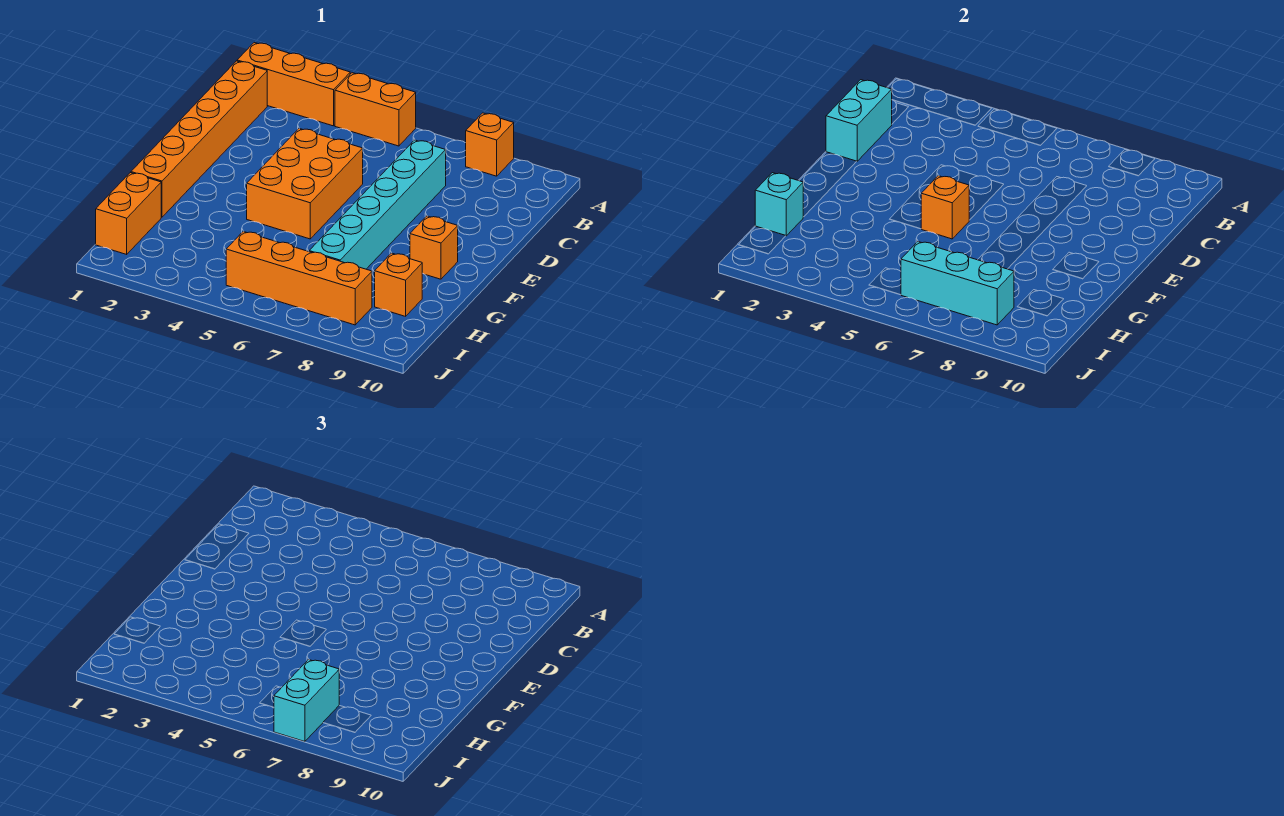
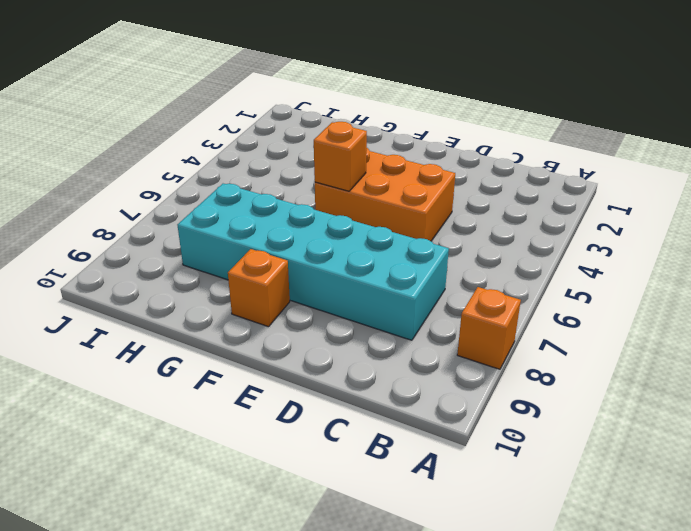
cyan brick C7:H8 level 1 -> cyan brick C7:H7 level 1
none -> orange brick A1:A3 level 1
none -> orange brick A4:A5 level 1
none -> orange brick B1:G1 level 1

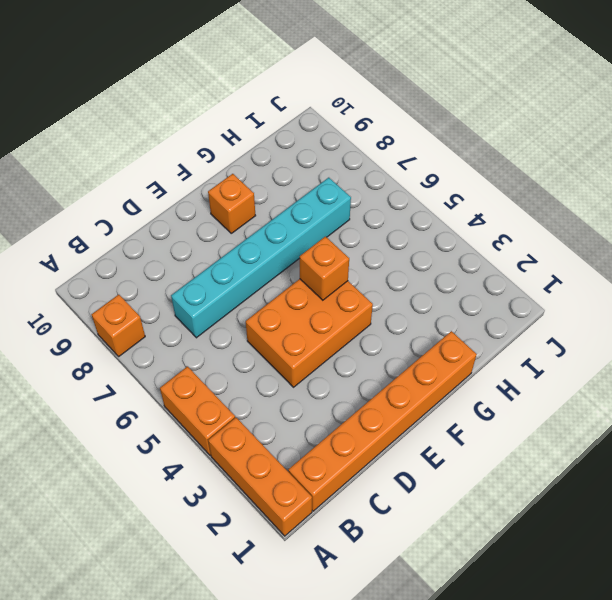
none -> orange brick H1:I1 level 1
none -> orange brick H9 level 1
none -> orange brick I5:I8 level 1

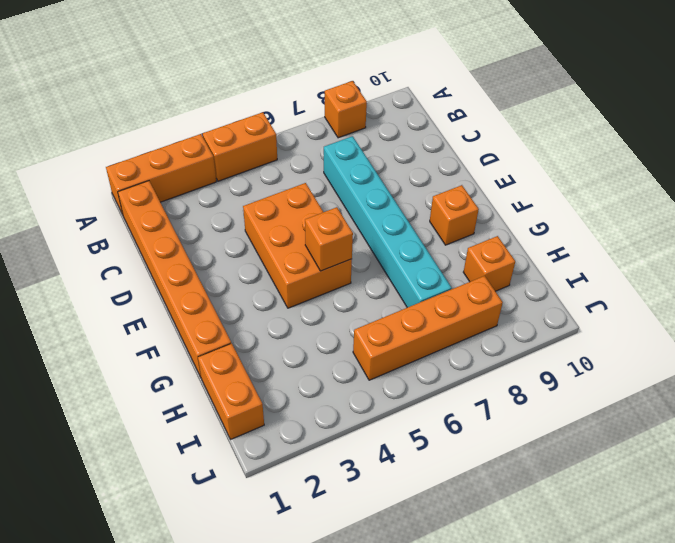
none -> cyan brick C1:D1 level 2
none -> cyan brick H1 level 2
none -> cyan brick I6:I8 level 2

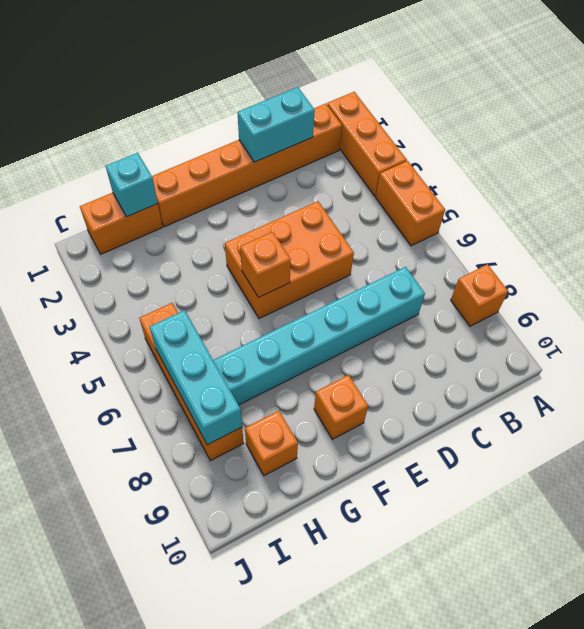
none -> cyan brick I7:J7 level 3

